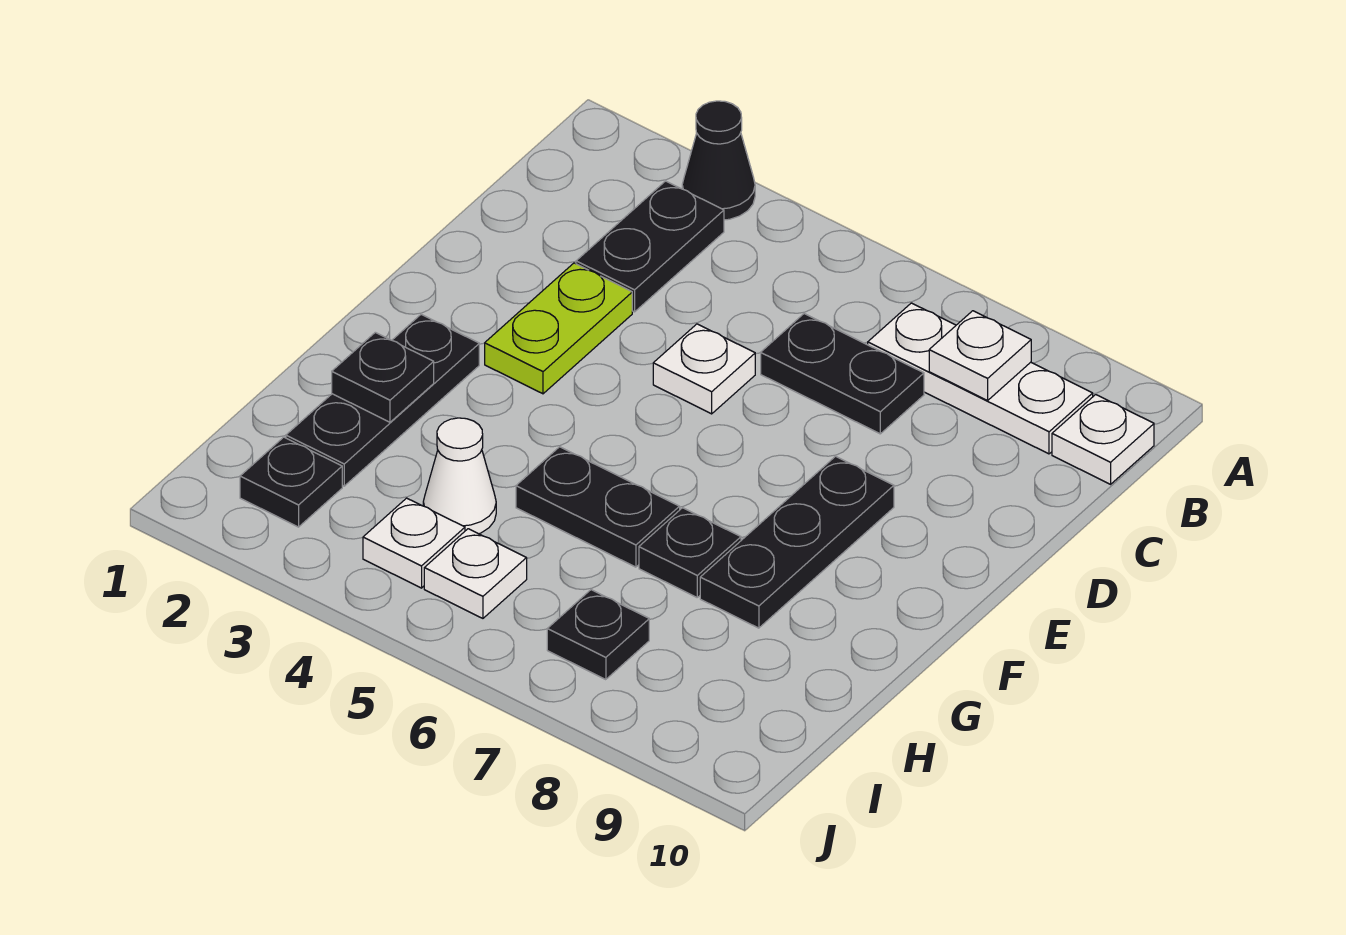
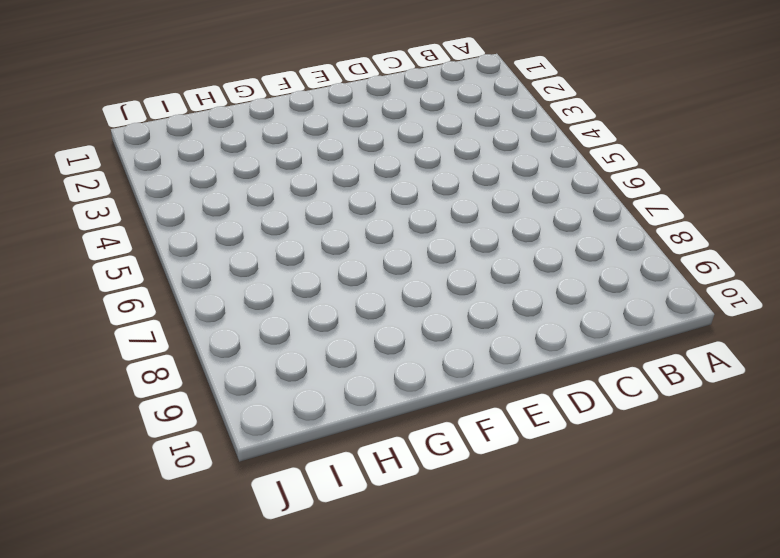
none -> black cone A3 level 1
none -> black plate B3:C3 level 1
none -> white plate B7:B9 level 1

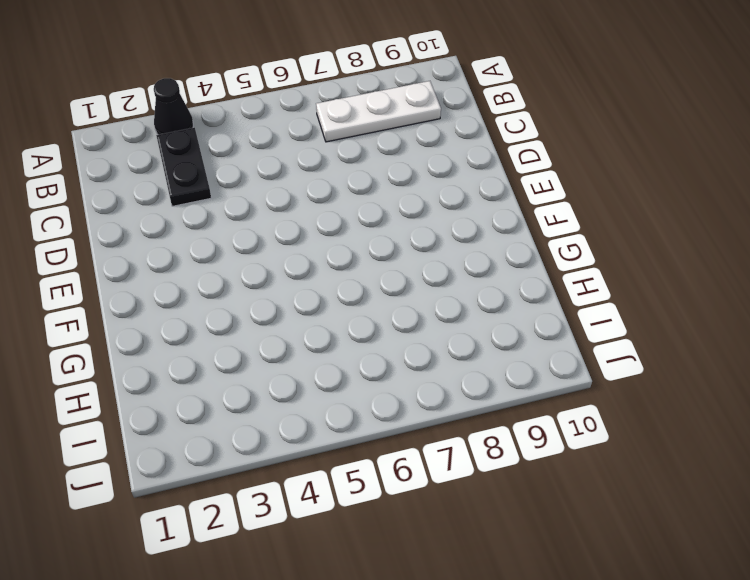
none -> white plate B10 level 1
none -> black plate C6:C7 level 1
none -> lime plate D3:E3 level 1

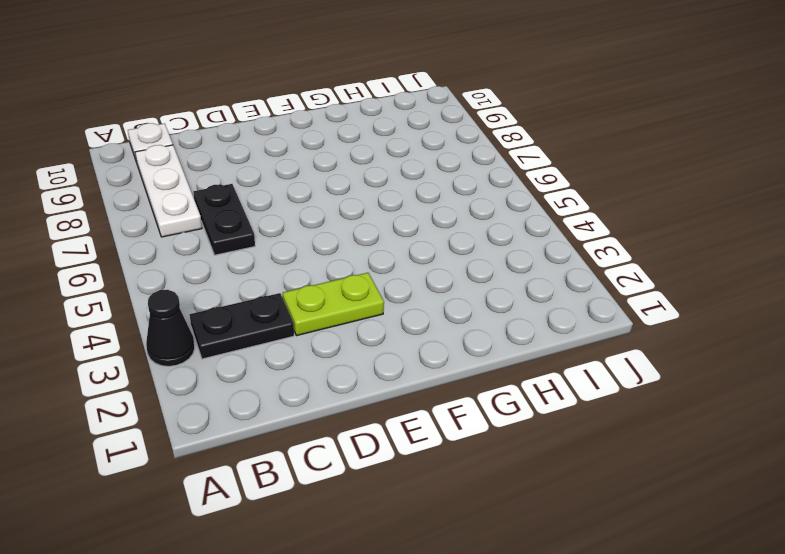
none -> white plate D5 level 1
none -> black plate E8:G8 level 1
none -> black plate F2:H2 level 1

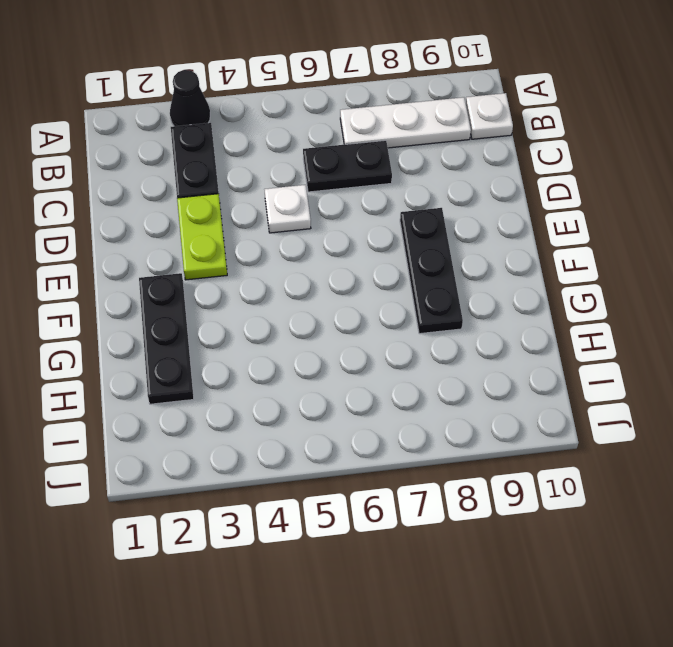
none -> black plate G5:G6 level 1
none -> black plate G7 level 1
none -> white cone H4 level 1

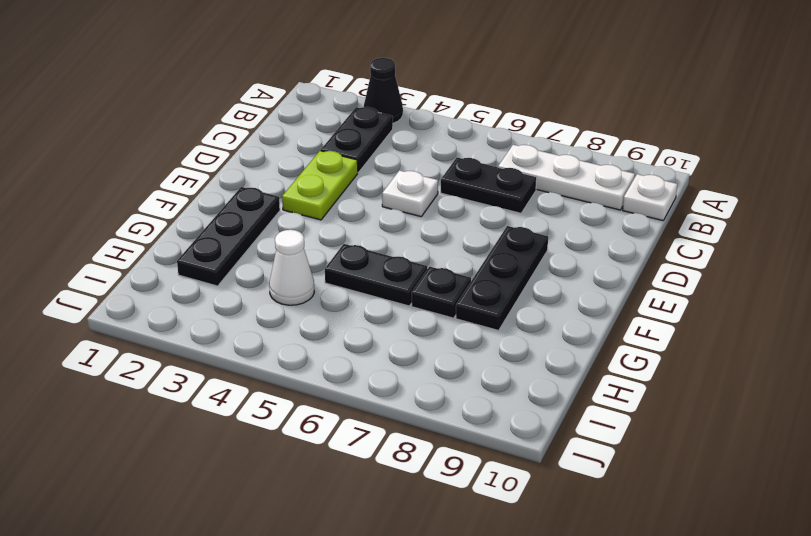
none -> black plate I2 level 1
none -> white plate I4 level 1
none -> white plate I5 level 1

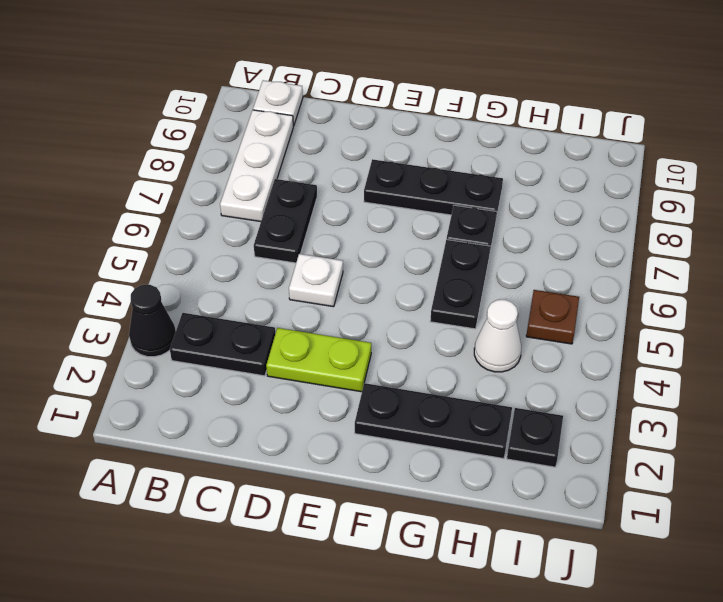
brown plate I5 level 1 -> white plate I5 level 1
none -> white plate I4 level 1
none -> black plate I7 level 1
none -> white plate B8 level 2

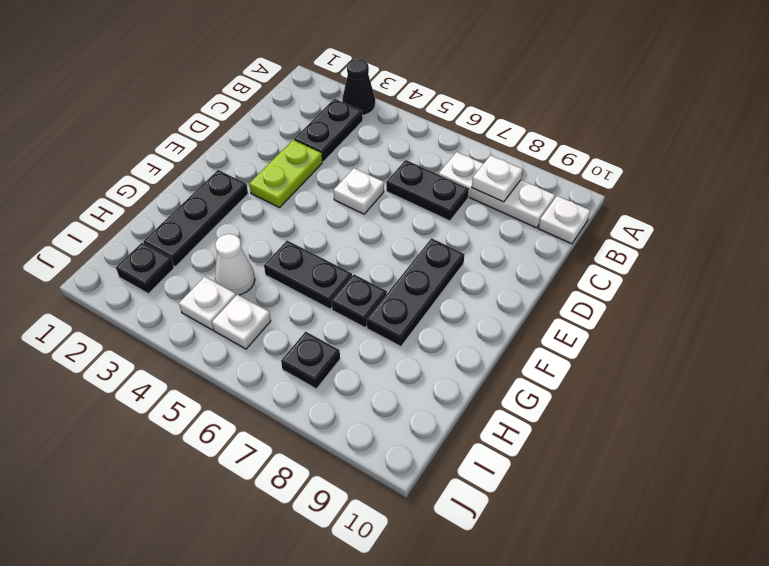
none -> black plate G2 level 2

